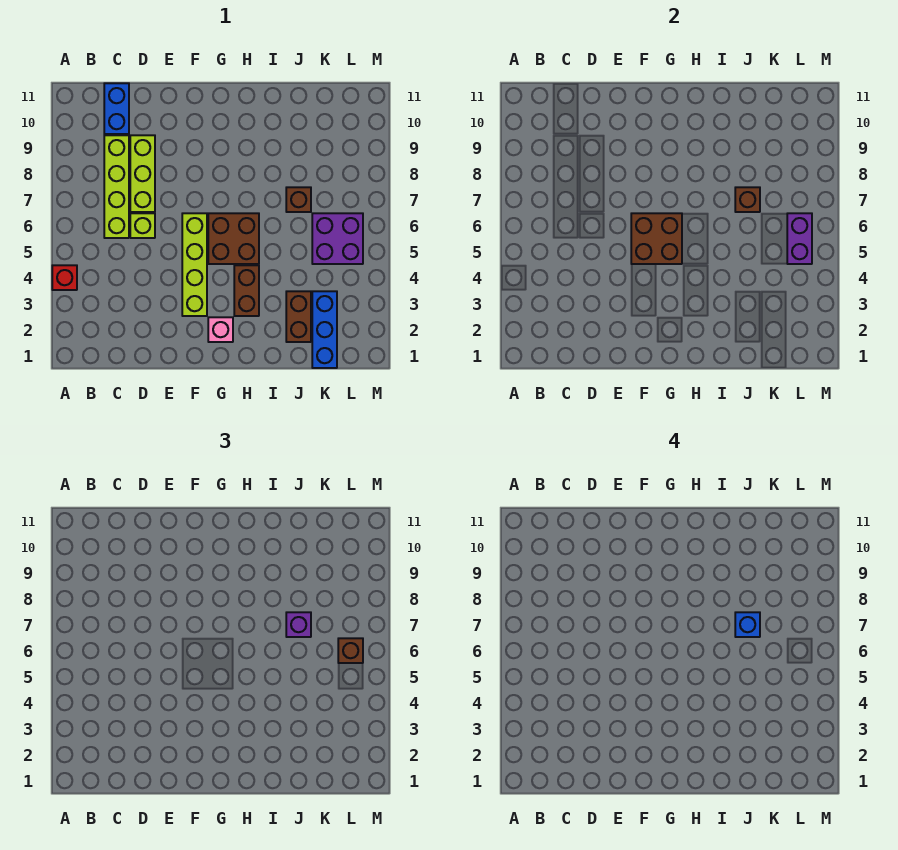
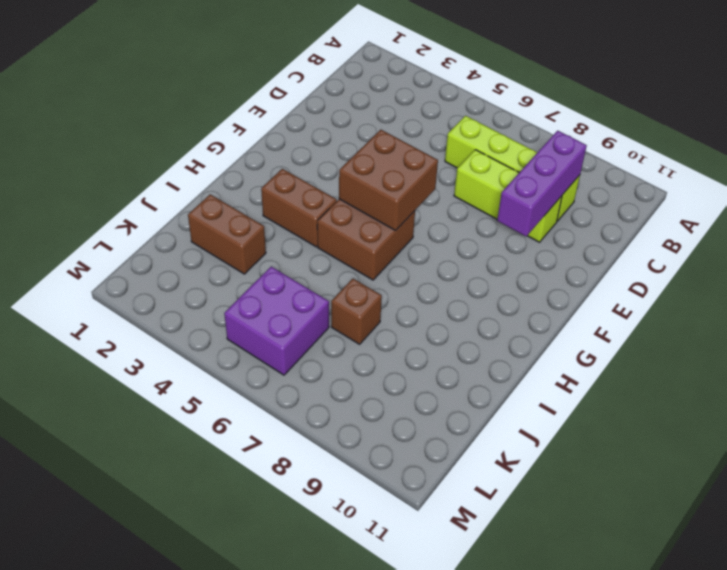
purple brick C9:E9 level 2 -> none
none -> red brick A4 level 1
none -> blue brick C10:C11 level 1
none -> lime brick D6 level 1

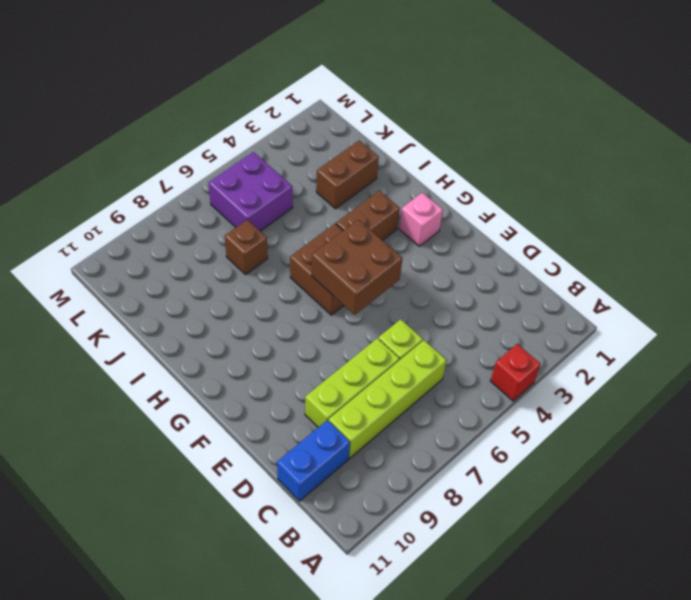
none -> lime brick F3:F6 level 1
none -> blue brick K1:K3 level 1
none -> brown brick J7 level 2

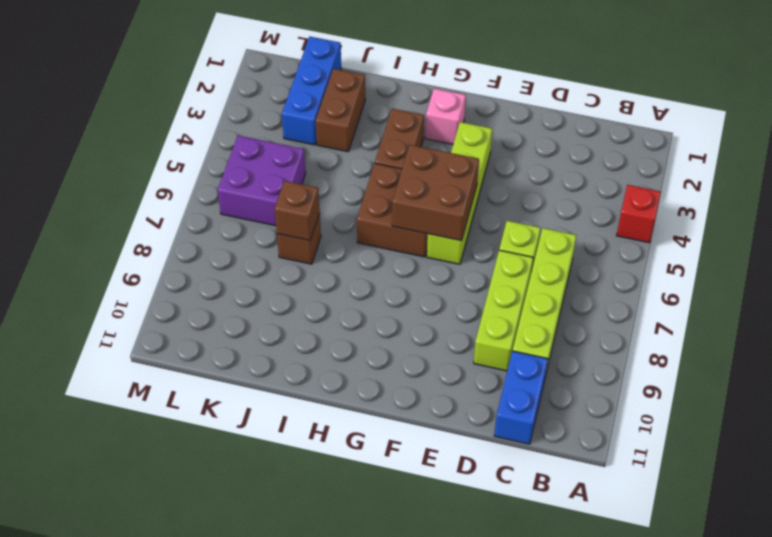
none -> purple brick L5:L6 level 2
none -> purple brick J7 level 3
none -> brown brick L6 level 3

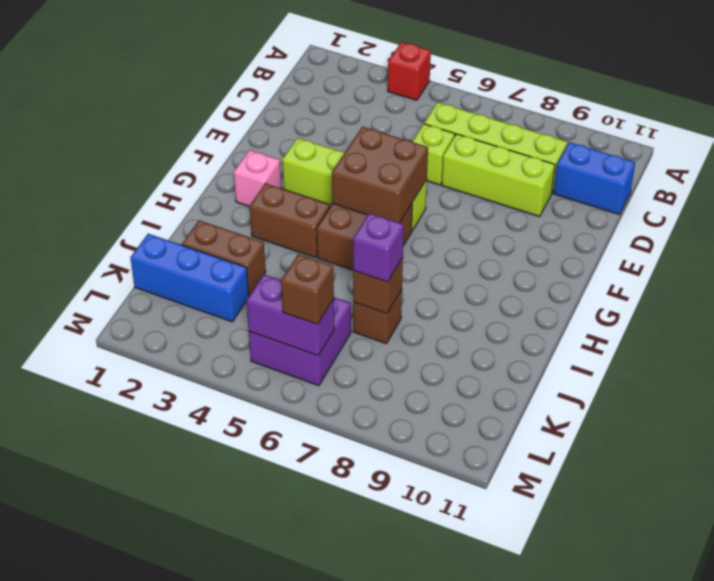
none -> blue brick J7 level 4

